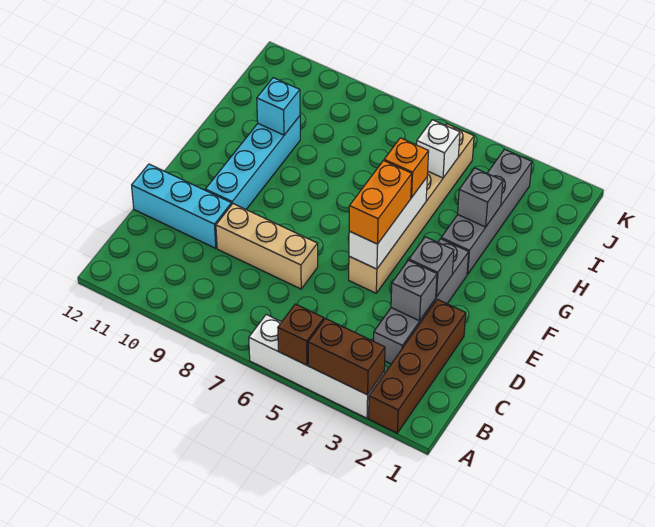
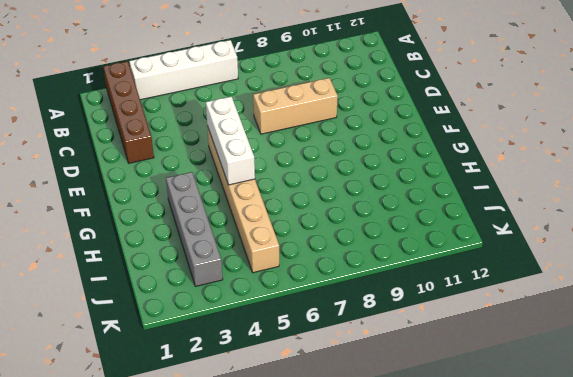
none -> grey brick C3:F3 level 1
none -> cyan brick D10:D12 level 1
none -> cyan brick E10:H10 level 1

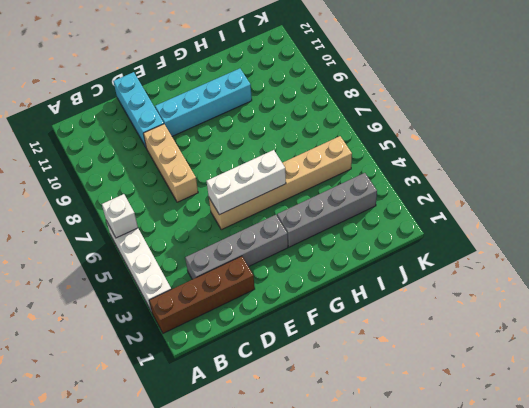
white brick A6 level 2 -> white brick I5 level 2
none -> brown brick A3:A4 level 2
none -> brown brick A5 level 2
none -> grey brick D3 level 2

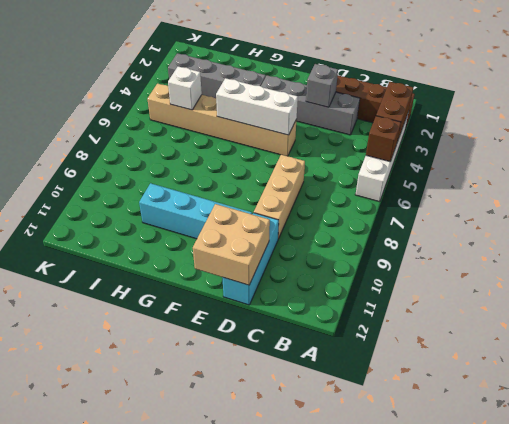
tan brick D11:E12 level 2 -> none
none -> grey brick E3 level 2
none -> grey brick H3 level 2
none -> cyan brick H10 level 2

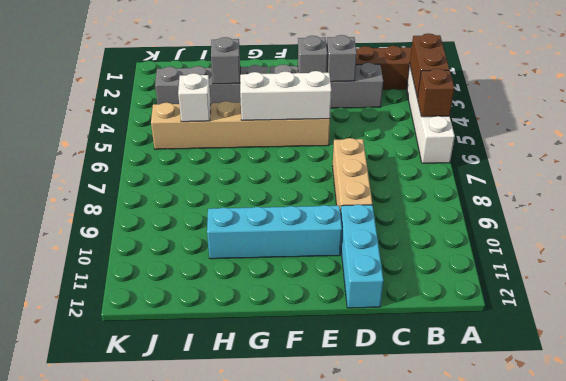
none -> cyan brick H10 level 2
none -> orange brick E5:F5 level 3
none -> orange brick G5 level 3

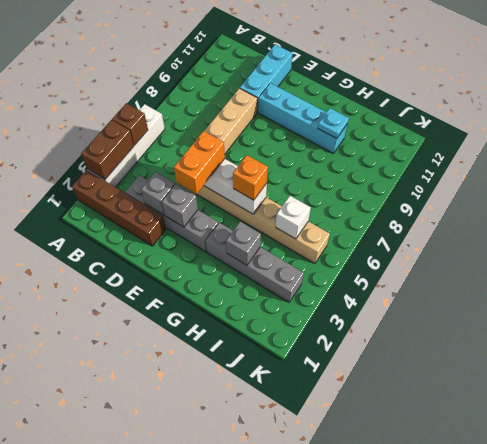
orange brick E4:E5 level 3 -> orange brick E5:F5 level 3
cyan plate H10 level 2 -> cyan brick H10 level 2

